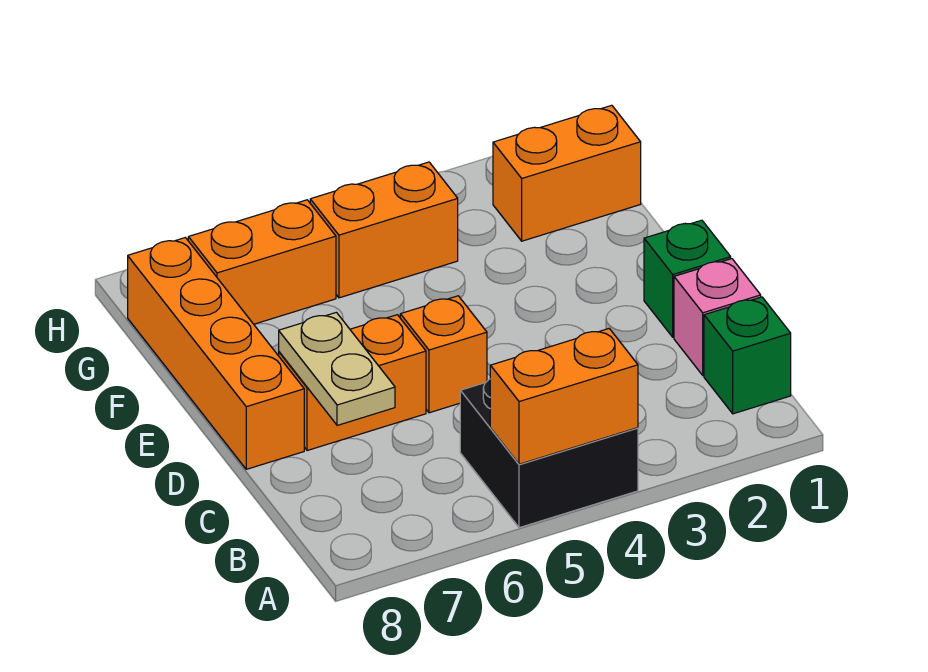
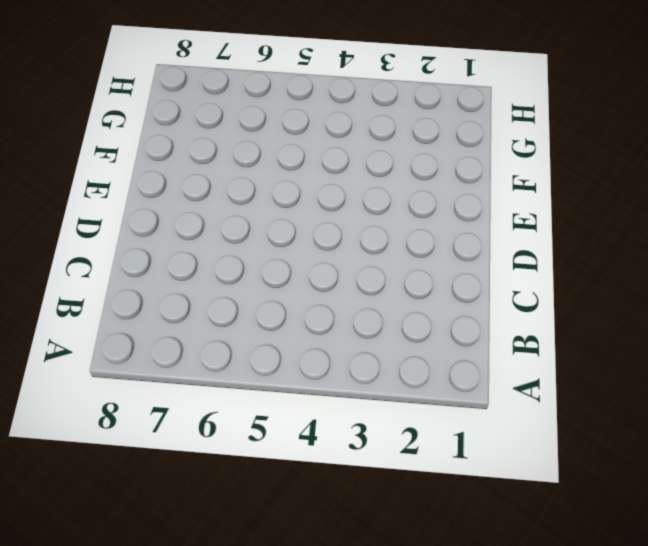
none -> black brick A4:B5 level 1
none -> green brick B1 level 1
none -> pink brick C1 level 1

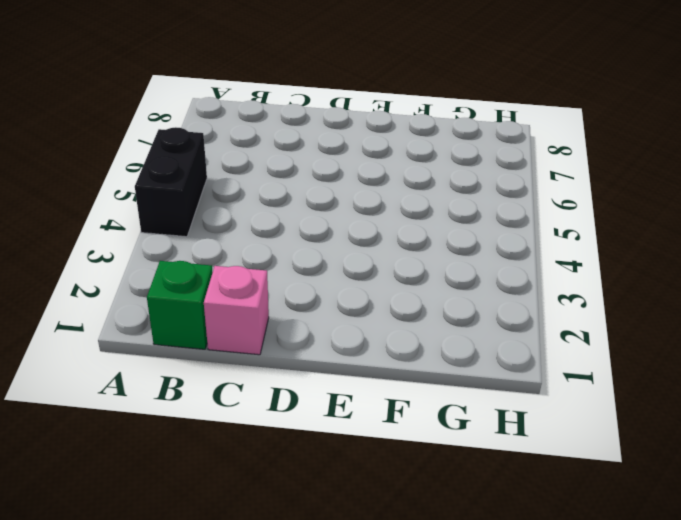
black brick A4:A5 level 1 -> black brick A4:B5 level 1
none -> green brick D1 level 1
none -> orange brick D5 level 1
none -> orange brick D6:D7 level 1

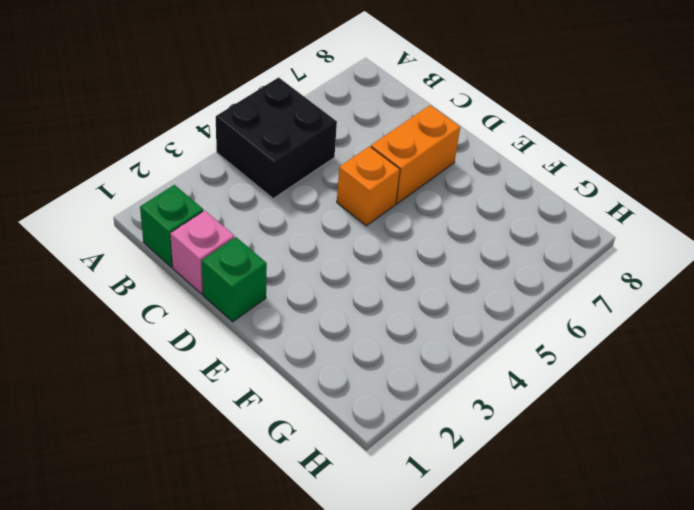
none -> orange brick D8:G8 level 1
none -> orange brick G1:G2 level 1
none -> orange brick G4:G5 level 1

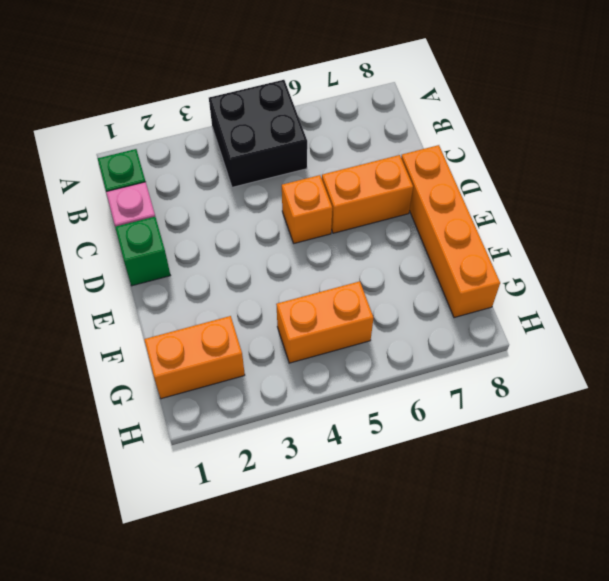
none -> orange brick G6:G7 level 1
none -> orange brick A4:A5 level 2
none -> tan plate C7:D7 level 2

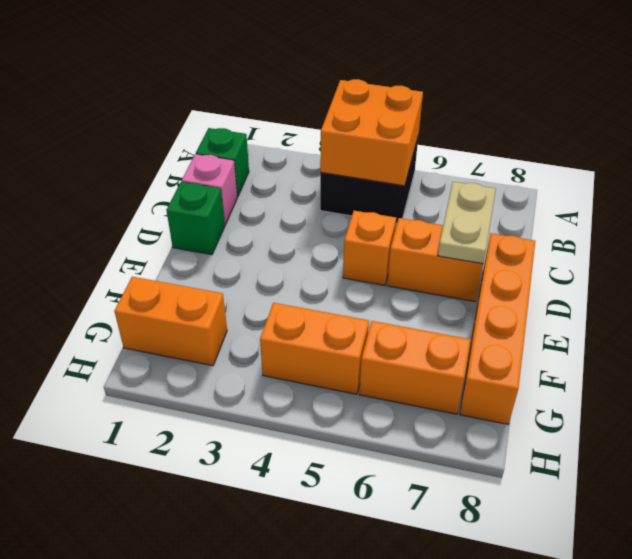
orange brick A4:B5 level 2 -> orange brick A4:A5 level 2

